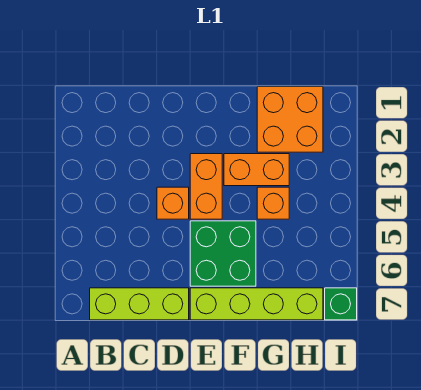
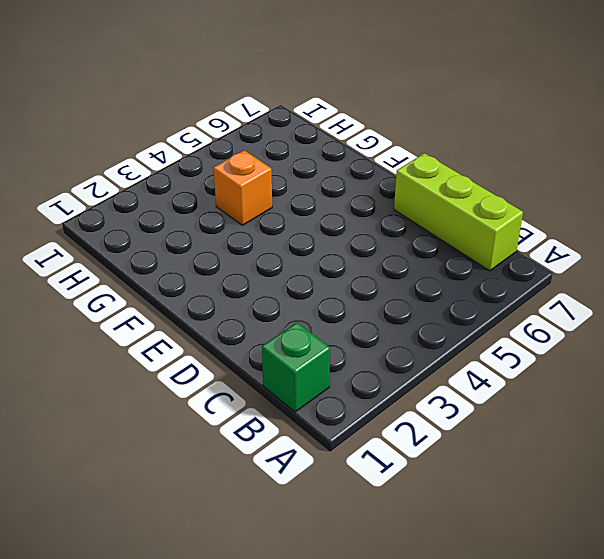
green brick B1 level 1 -> green brick I7 level 1
none -> orange brick D4 level 1
none -> orange brick E3:E4 level 1

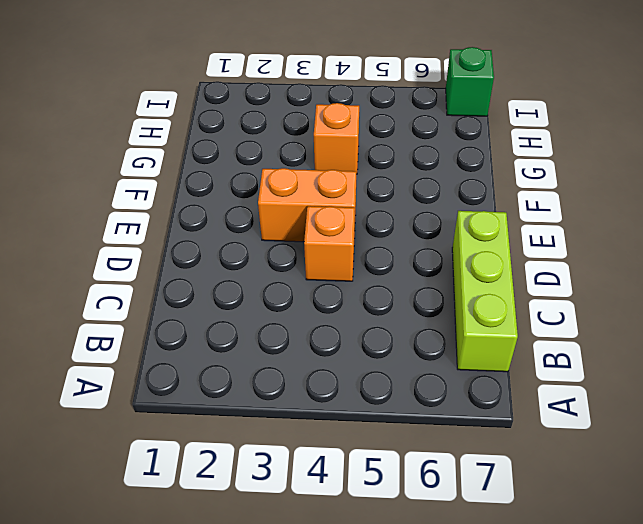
none -> green brick E5:F6 level 1
none -> lime brick E7:H7 level 1

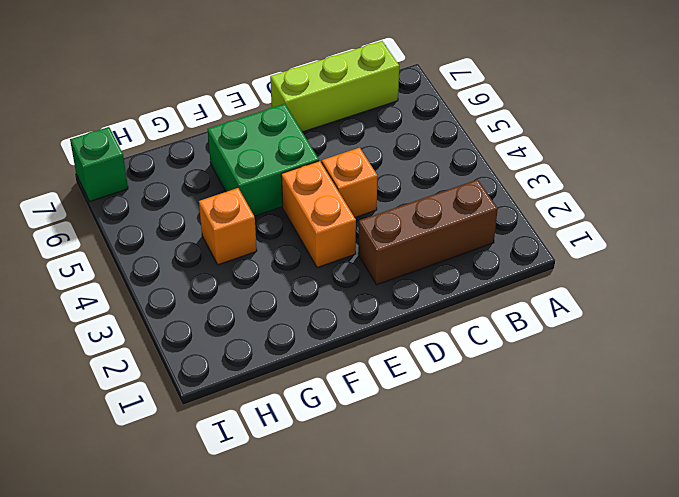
brown brick B2:D2 level 1 -> none
none -> lime brick E7:H7 level 1
none -> orange brick F3:G3 level 1

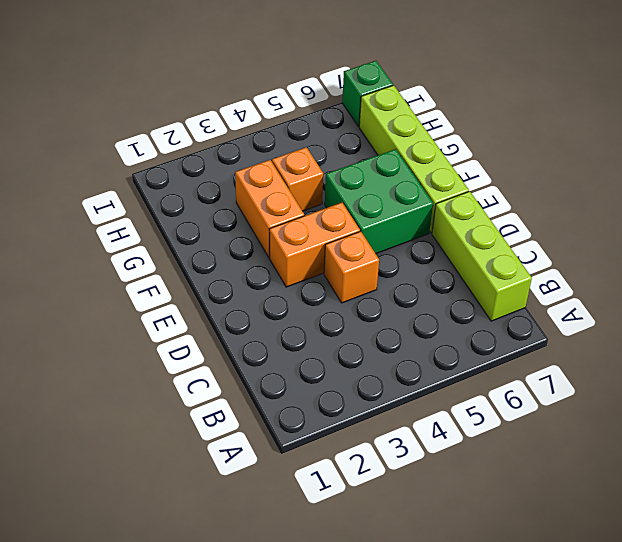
none -> orange brick G1:H2 level 1

